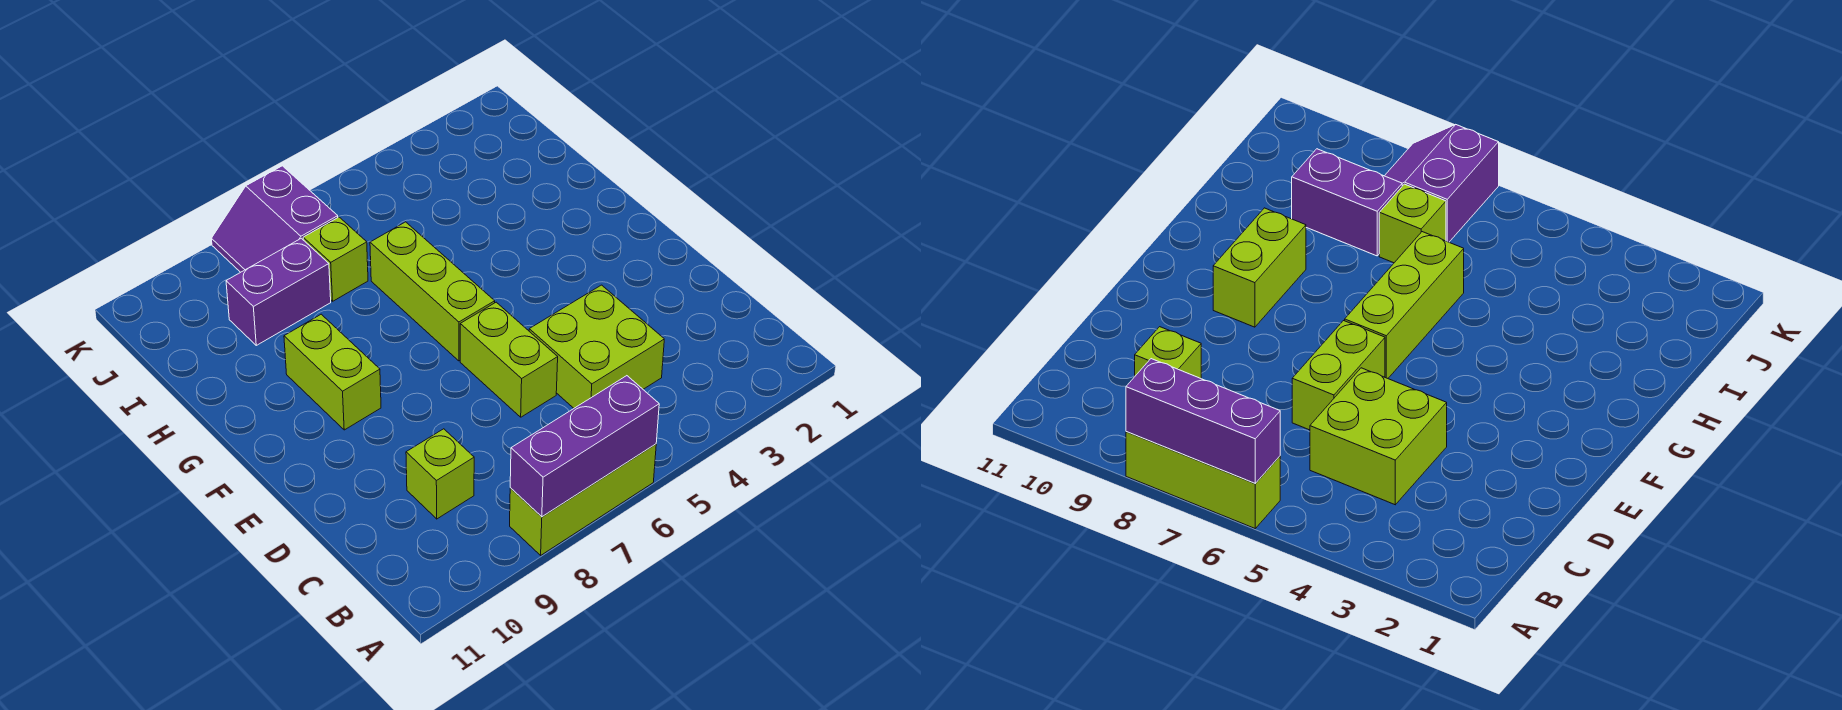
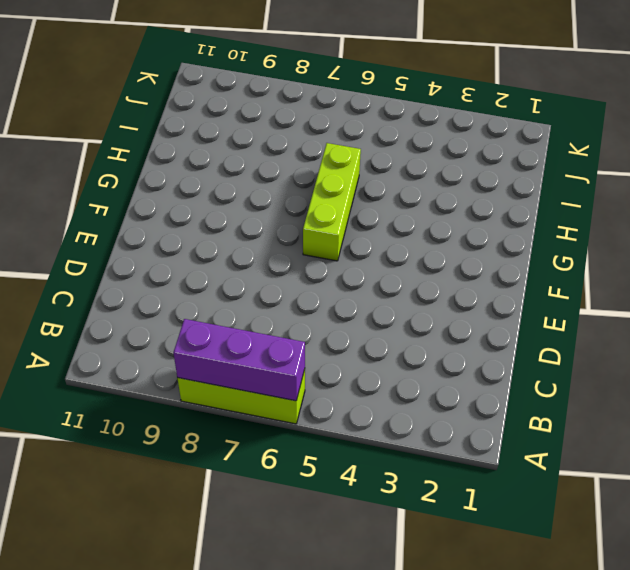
none -> lime brick C4:D5 level 1
none -> lime brick C9 level 1

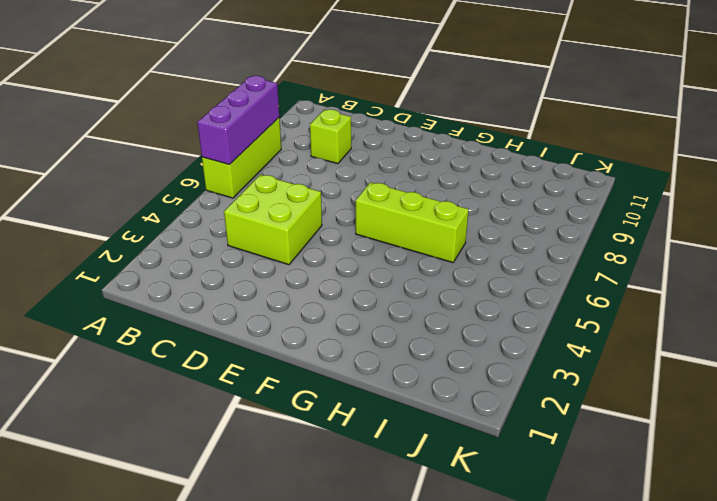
none -> lime brick D6:E6 level 1
none -> lime brick F9:G9 level 1

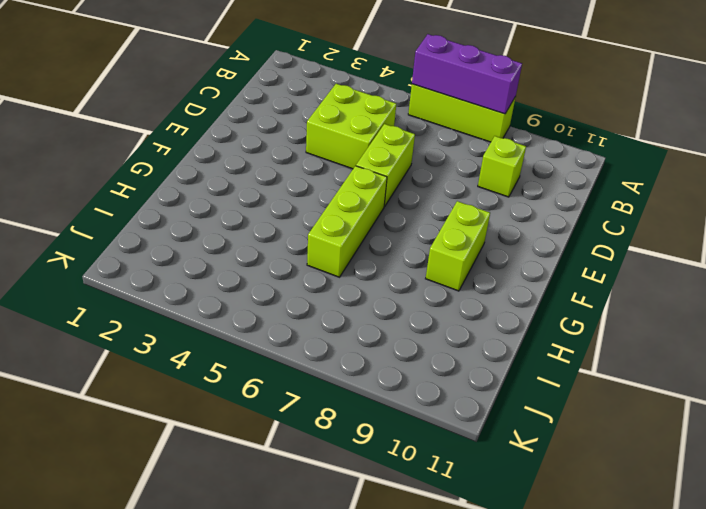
none -> lime brick I7 level 1
none -> purple brick I8:I9 level 1

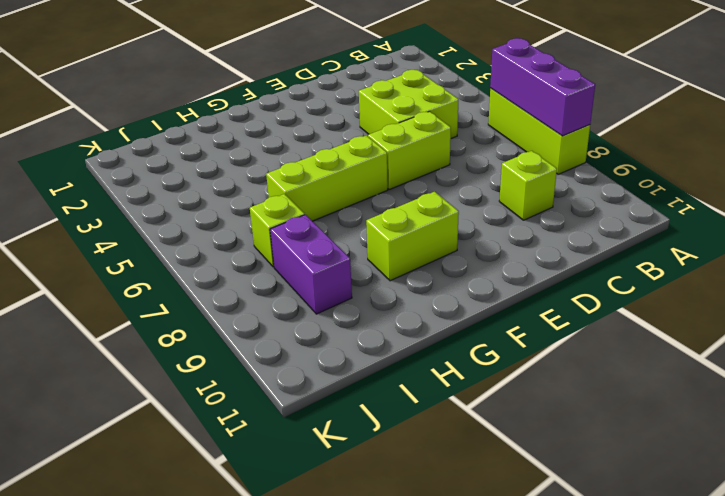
none -> purple slope J7:K8 level 1 top 7

